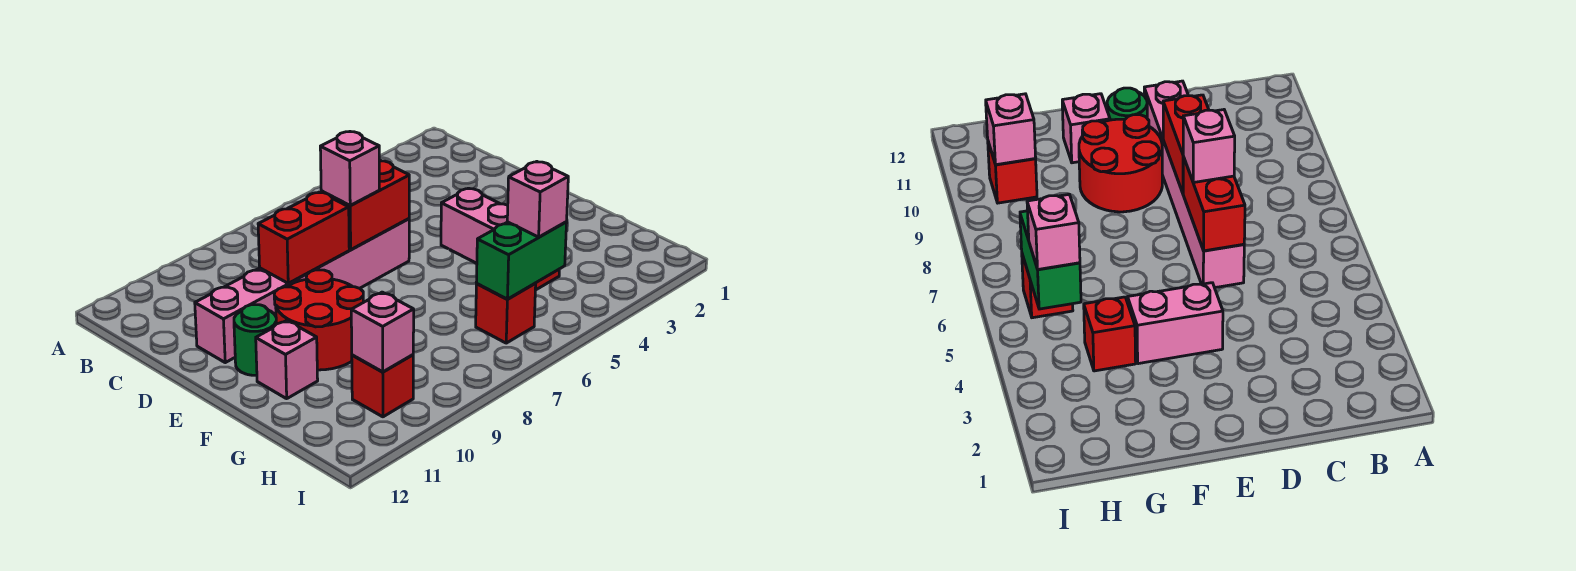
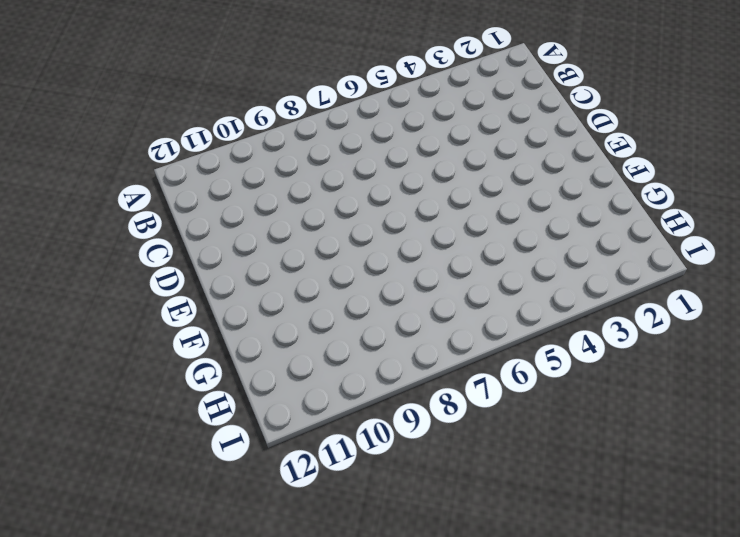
none -> pink brick D6:D11 level 1
none -> pink brick E4:F4 level 1
none -> red round brick E9:F10 level 1

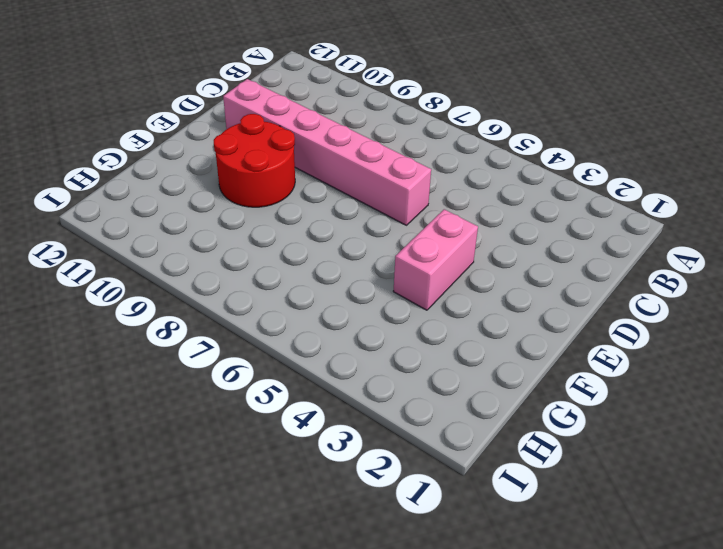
none -> green round brick E11 level 1
none -> pink brick F11 level 1
none -> red brick G4 level 1

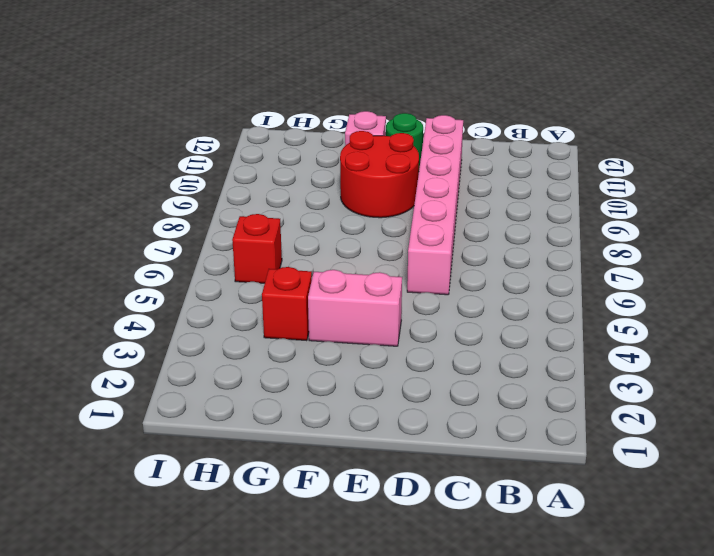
none -> red brick H10 level 1
none -> red brick D6:D7 level 2
none -> red brick D8:D9 level 2

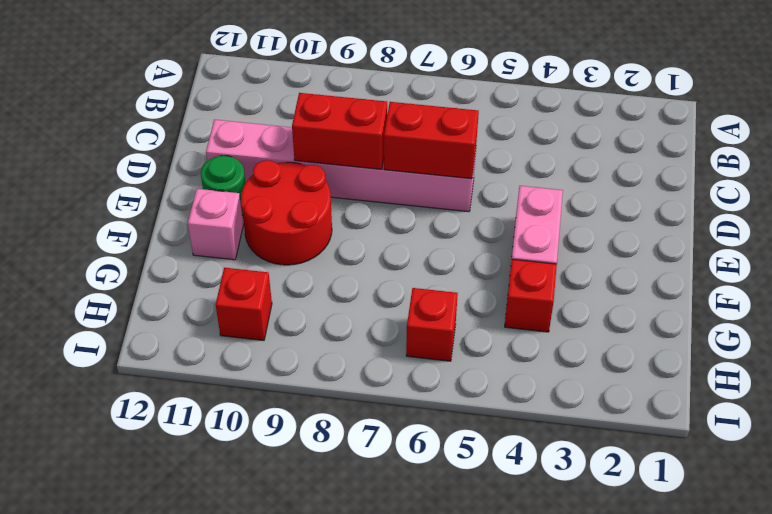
none -> green brick H5:H6 level 2
none -> pink brick H10 level 2
none -> pink brick D7 level 3

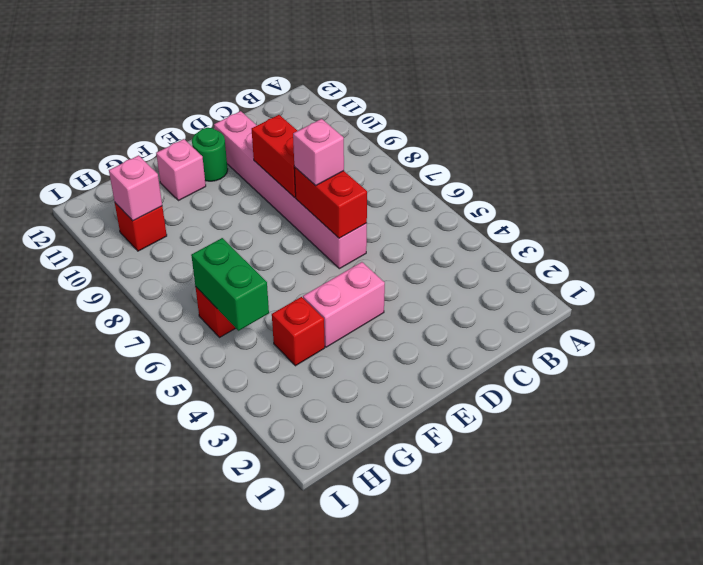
none -> red round brick E9:F10 level 1
none -> pink brick H5 level 3

